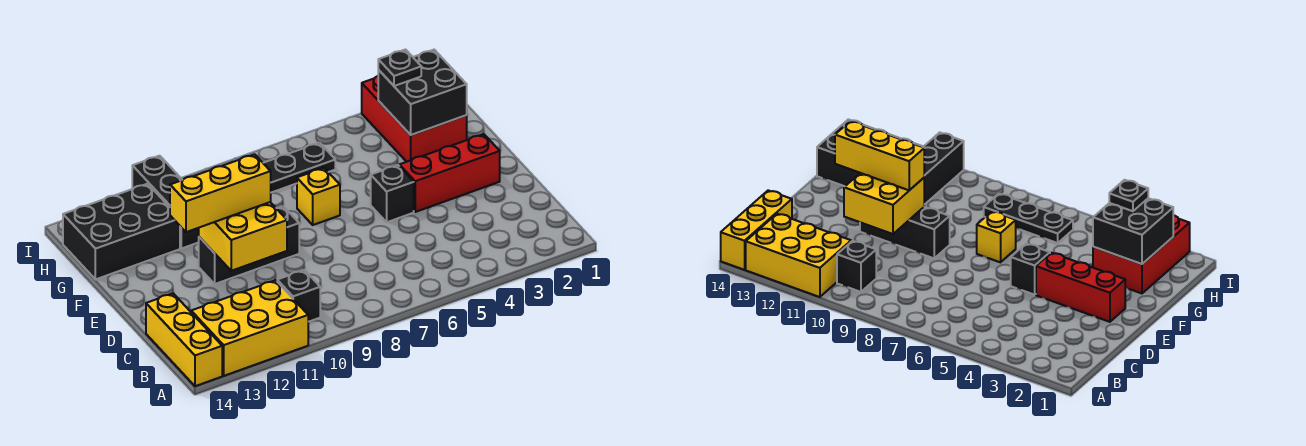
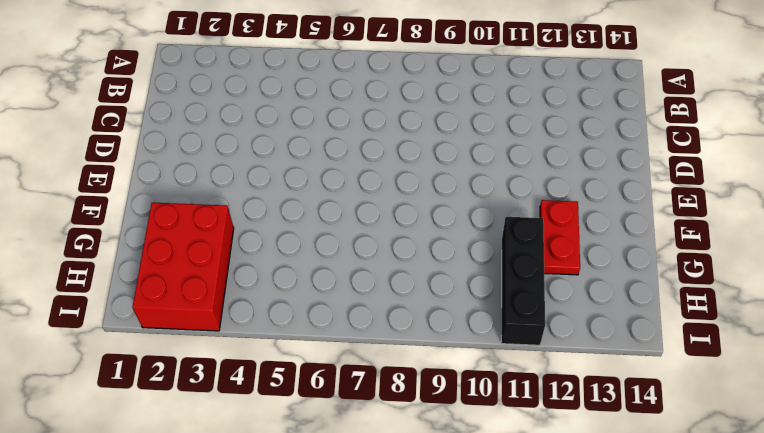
red plate F12:G12 level 1 -> black brick G12:H14 level 1
none -> yellow brick A11:B13 level 1
none -> yellow brick A14:C14 level 1
none -> black brick B10 level 1

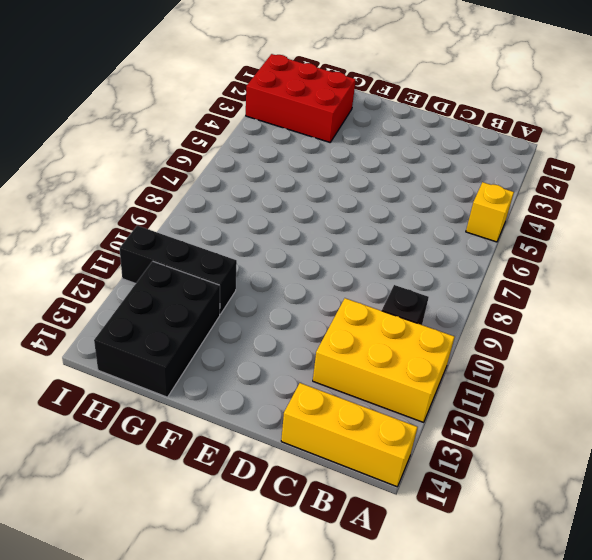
yellow brick A5 level 1 -> yellow brick F7 level 1
yellow brick A11:C12 level 1 -> yellow brick A11:B13 level 1
none -> red brick E2:E4 level 1
none -> black brick E5 level 1
none -> black brick E9:E11 level 1

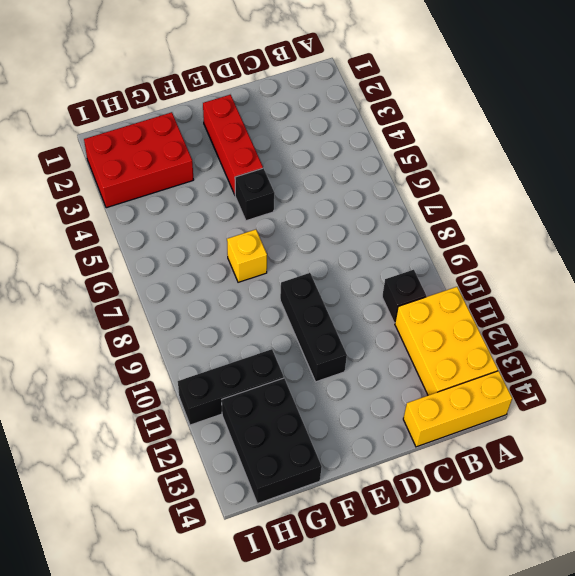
none -> black plate H6:H8 level 1
none -> yellow brick D10:E11 level 2
none -> black brick G2:H3 level 2

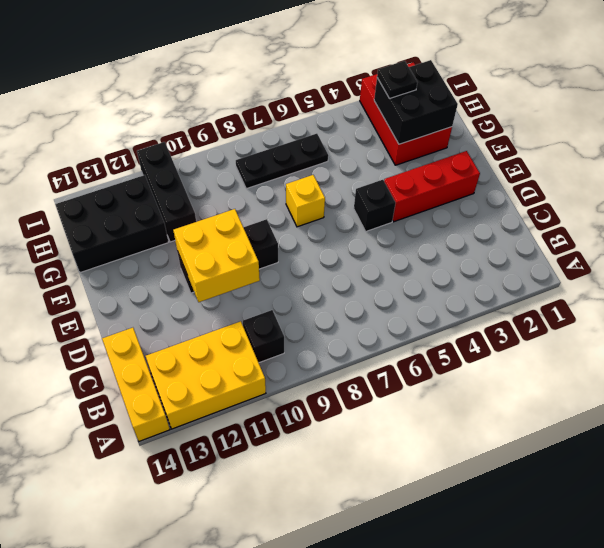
none -> yellow brick E10:E12 level 3

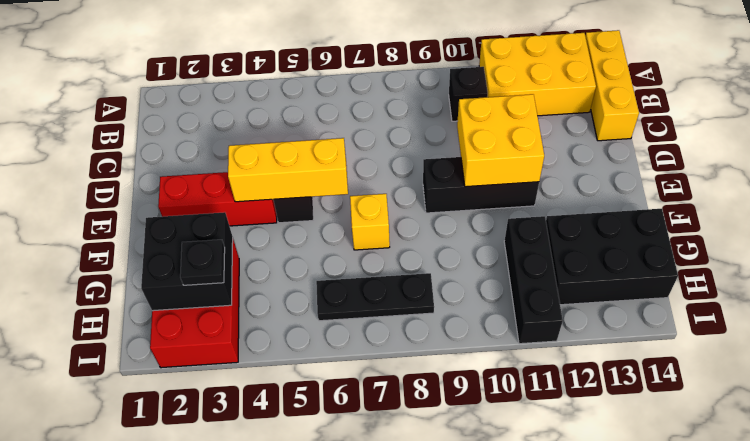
yellow brick E4:E6 level 2 -> yellow brick E10:E12 level 3

